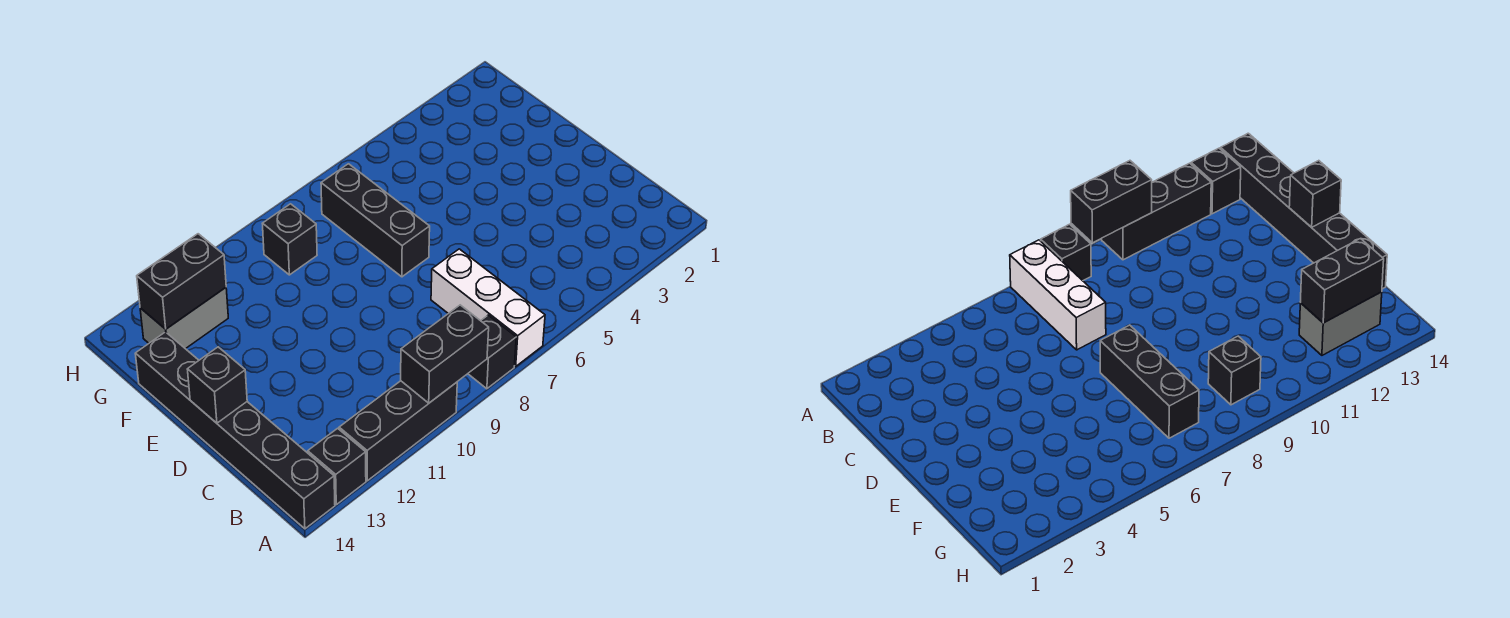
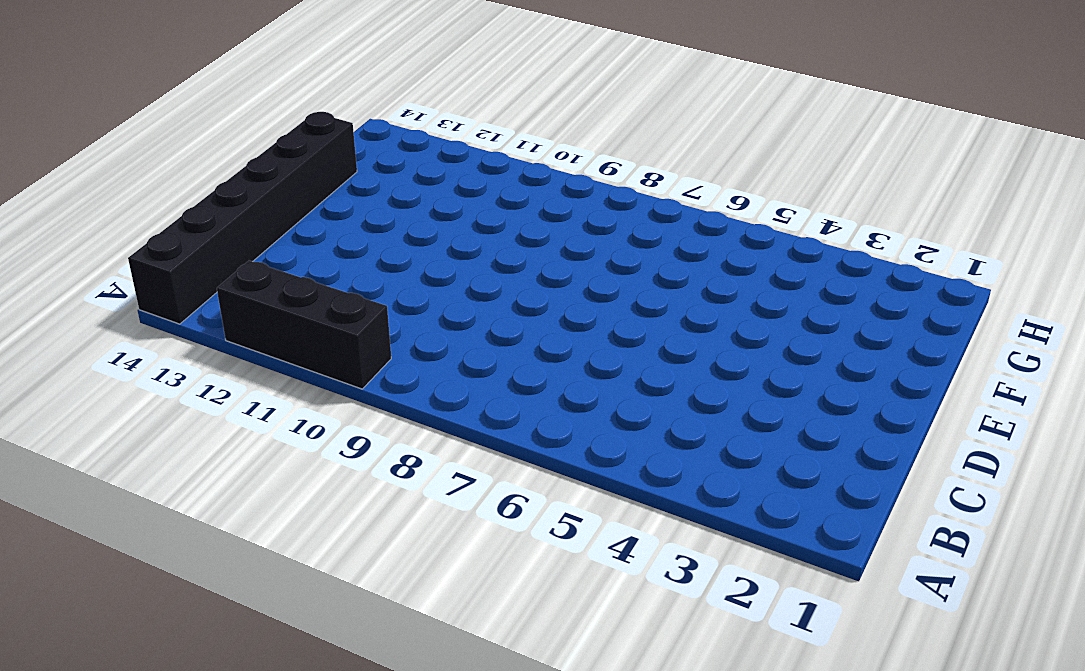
none -> white brick A7:C7 level 1
none -> black brick A8 level 1

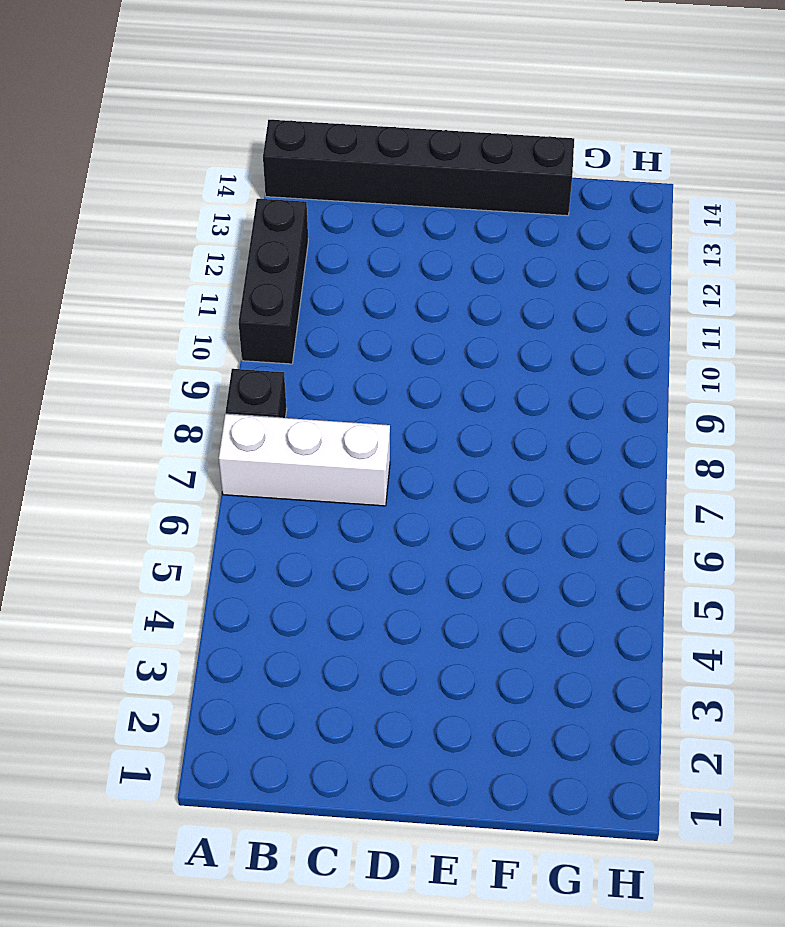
none -> black brick A13 level 1
none -> black brick E7:G7 level 1

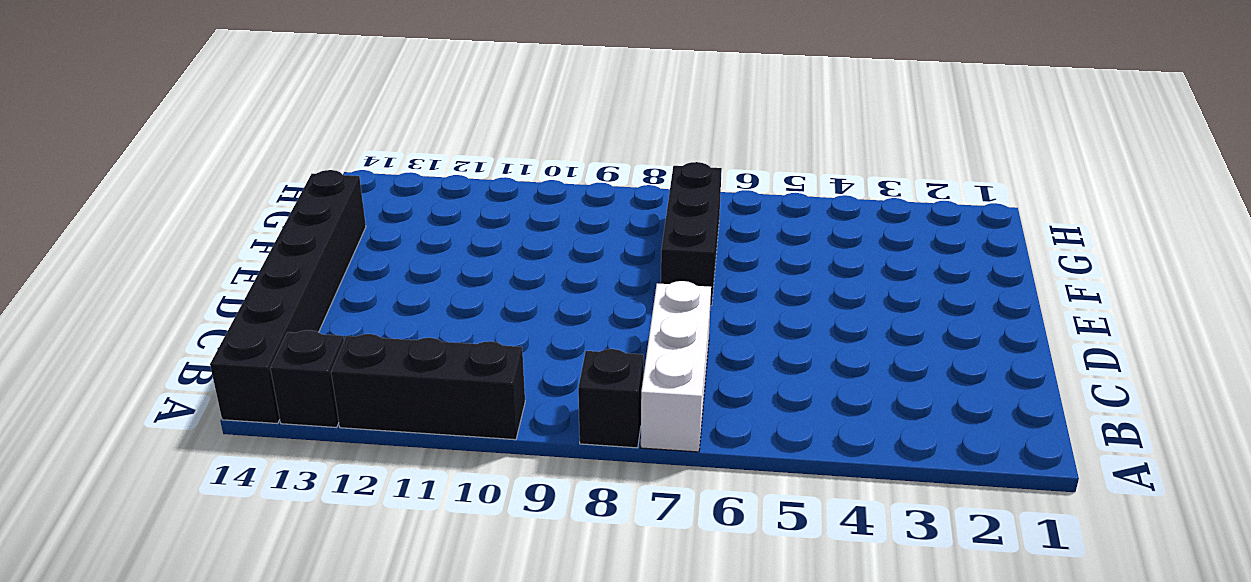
none -> black brick G9 level 1
none -> grey brick G12:G13 level 1

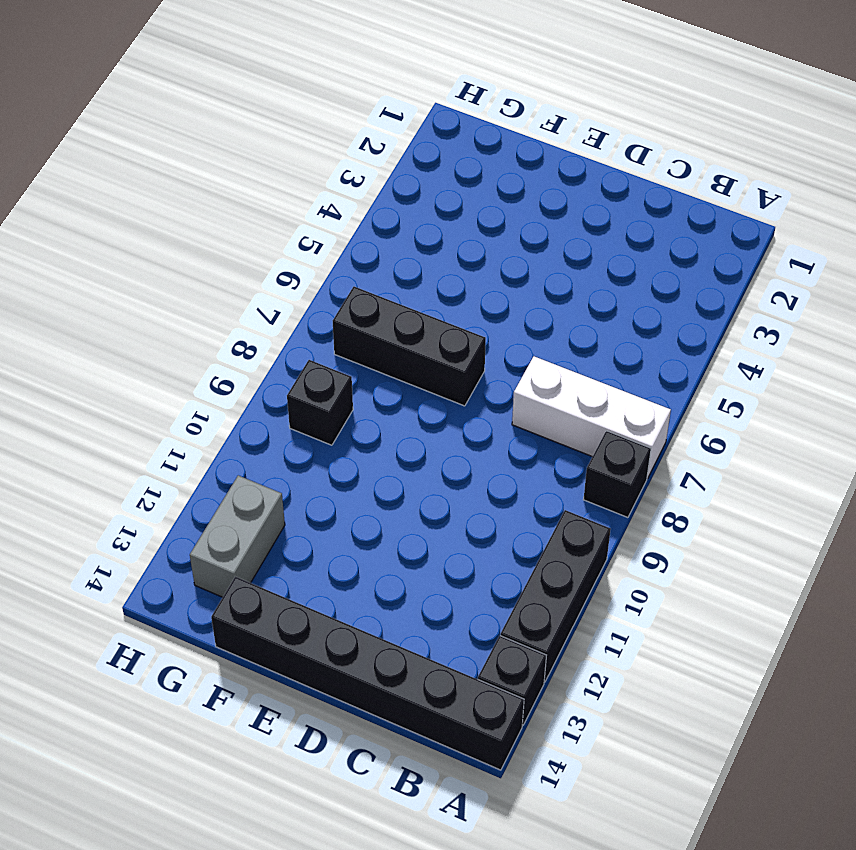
none -> black brick A9:A10 level 2
none -> black brick D14 level 2

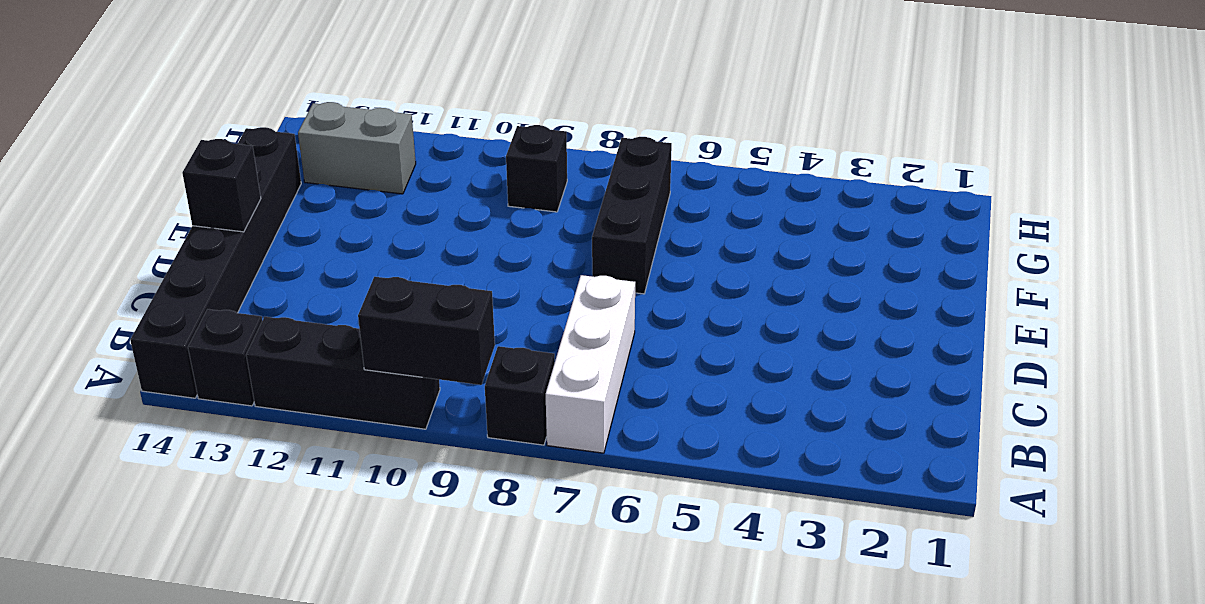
none -> black brick G12:G13 level 2

